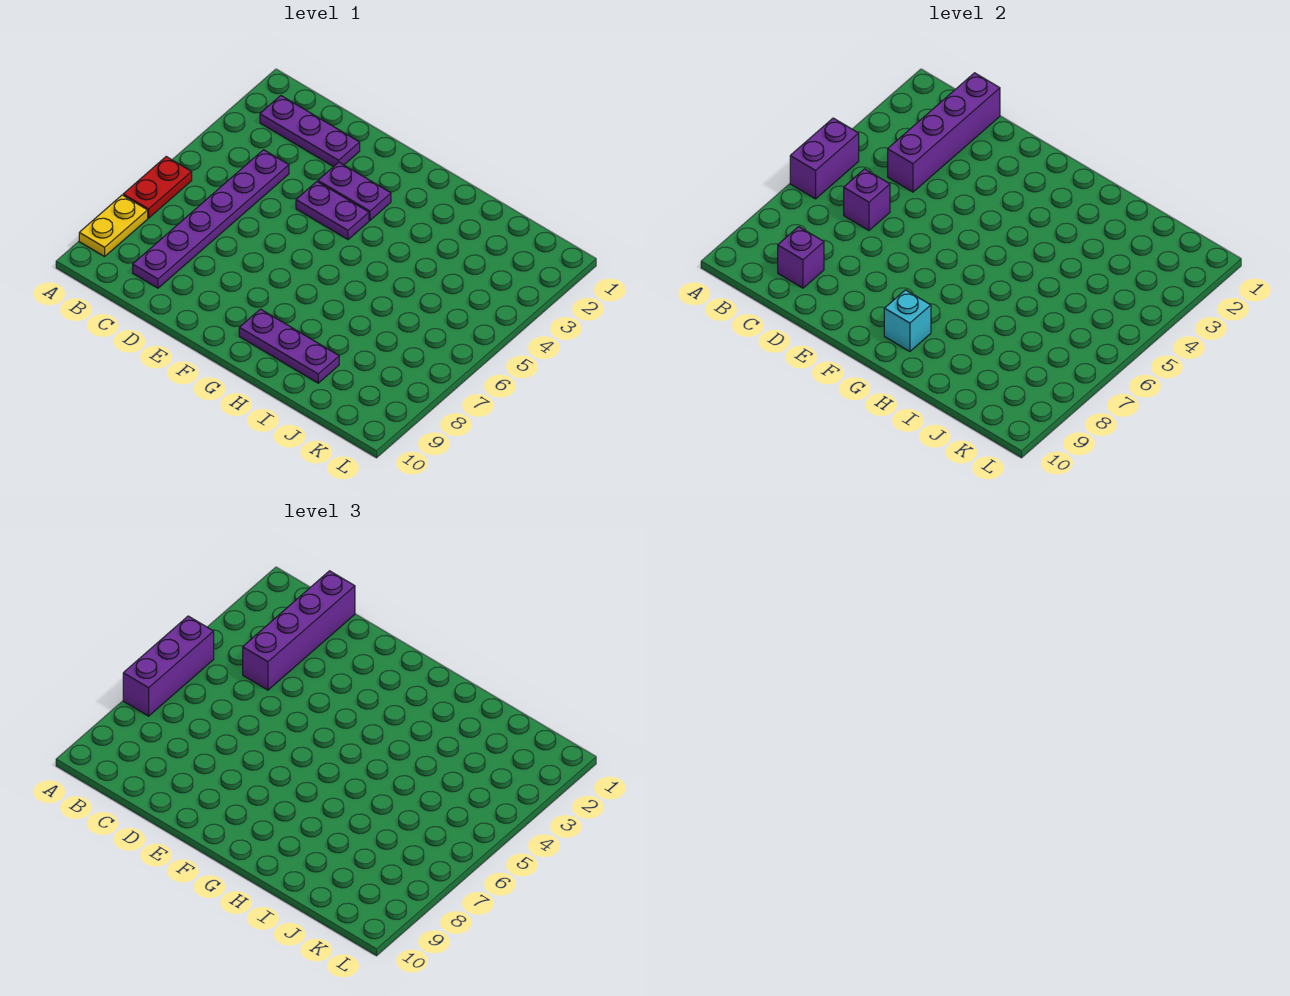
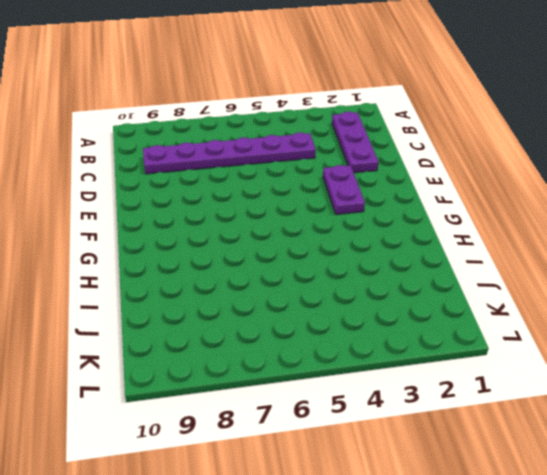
none -> red plate A6:A7 level 1
none -> yellow plate A8:A9 level 1
none -> purple plate E4:F4 level 1

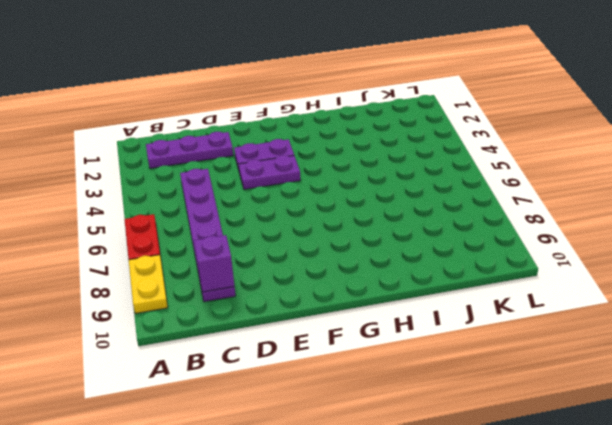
none -> purple plate G9:I9 level 1
none -> purple brick A5:A6 level 2
none -> purple brick C1:C4 level 2

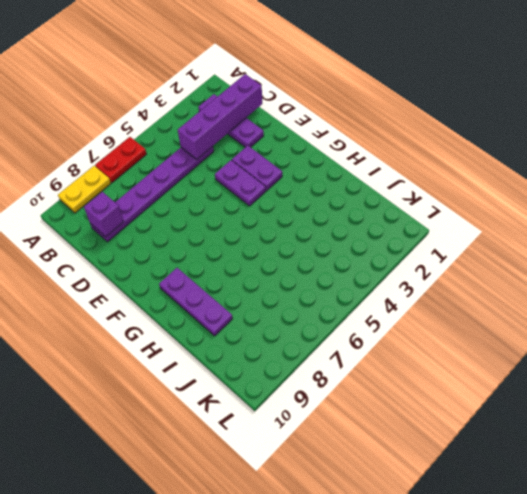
none -> purple brick A5:A6 level 2
none -> purple brick C6 level 2
none -> cyan brick G9 level 2

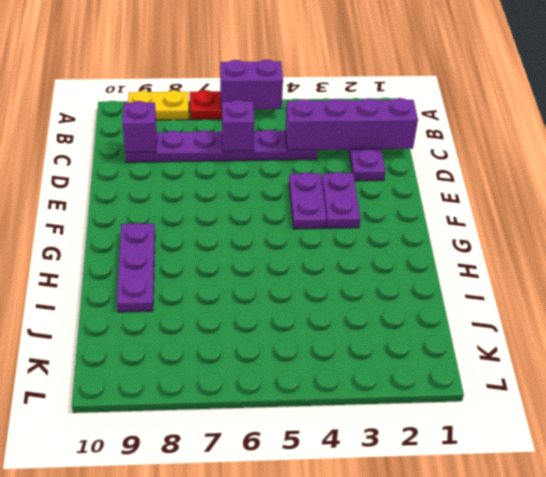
none -> cyan brick G9 level 2
none -> purple brick A5:A7 level 3
none -> purple brick C1:C4 level 3

